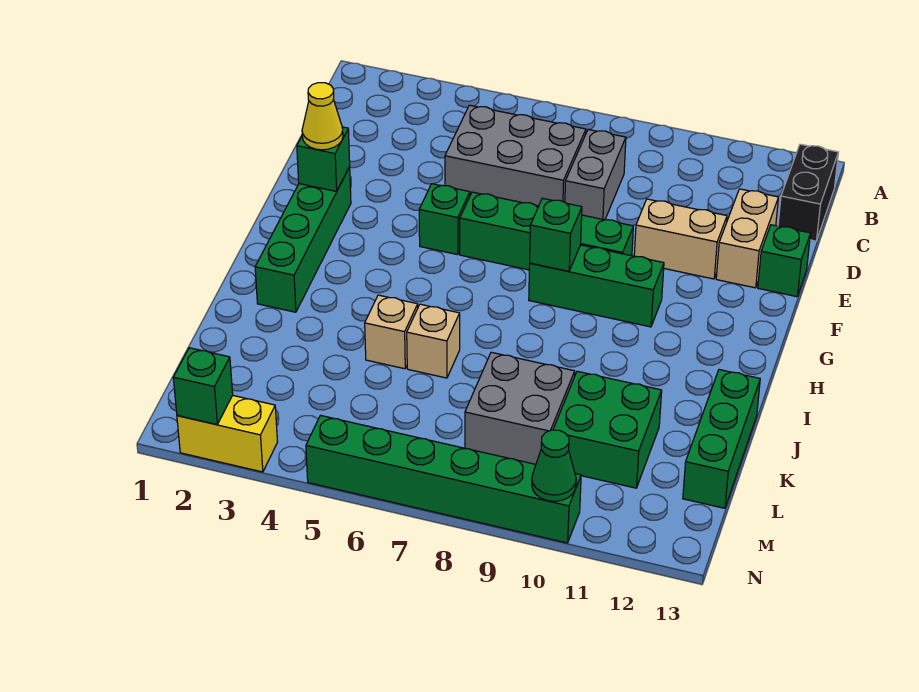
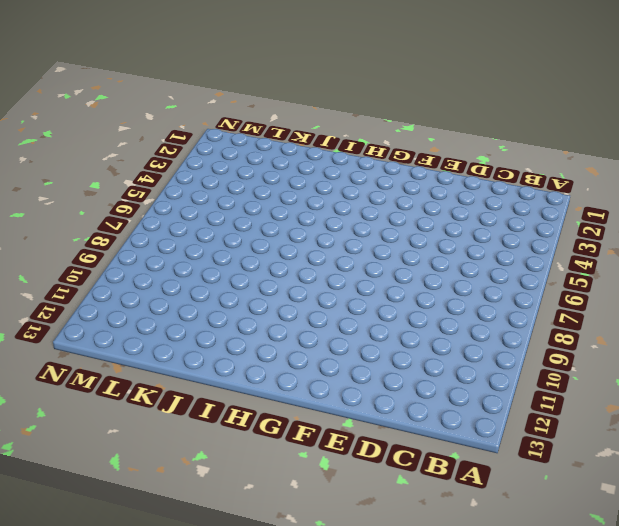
none -> black brick B13:C13 level 1
none -> grey brick C5:D7 level 1
none -> grey brick C8:D8 level 1

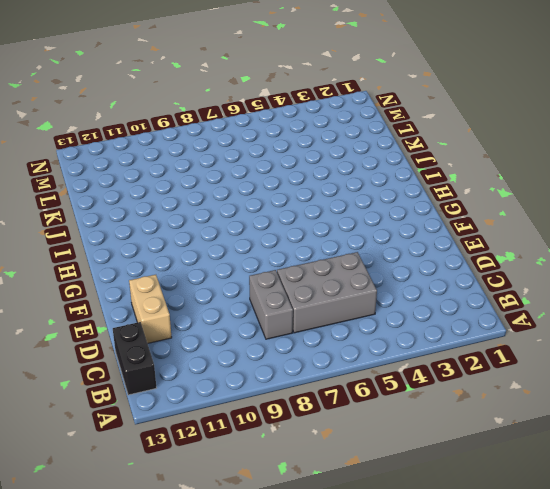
none -> tan brick E10:E11 level 1
none -> green brick E13 level 1
none -> green brick F2:I2 level 1

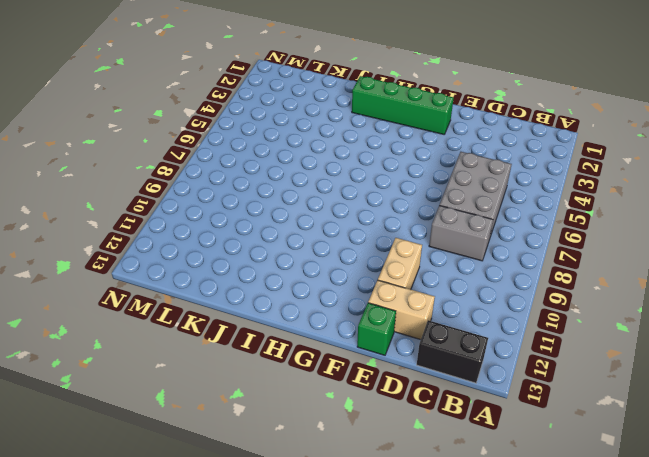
none -> green brick F5 level 1
none -> green brick F6:F9 level 1
none -> green brick G8:G10 level 1

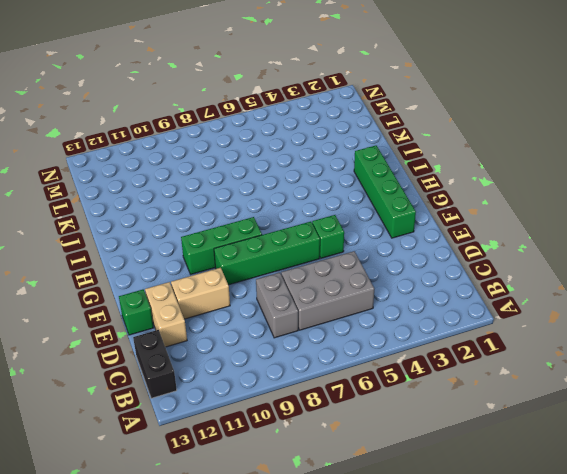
none -> tan brick J5 level 1
none -> tan brick J6 level 1
none -> green brick J13:L13 level 1

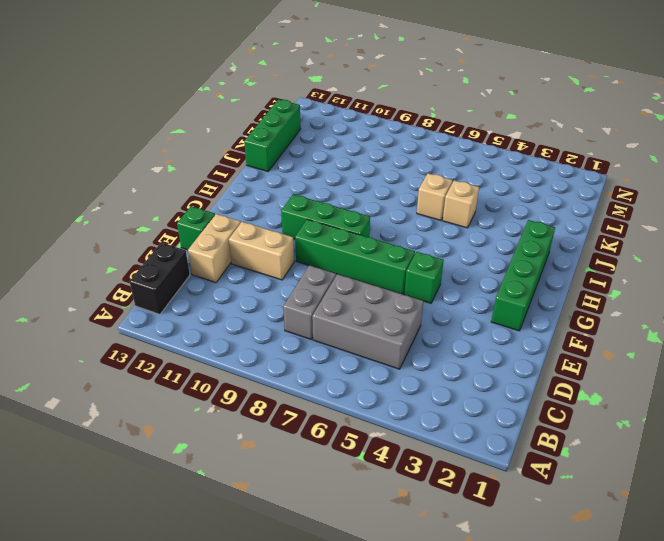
none -> grey brick K8:L9 level 1
none -> green brick K10:L11 level 1
none -> yellow brick N2:N3 level 1

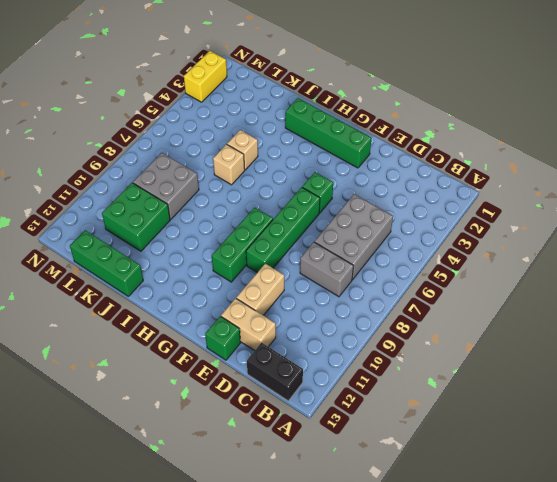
none -> green brick N5:N10 level 1
none -> green brick F2 level 2
none -> green brick G8 level 2

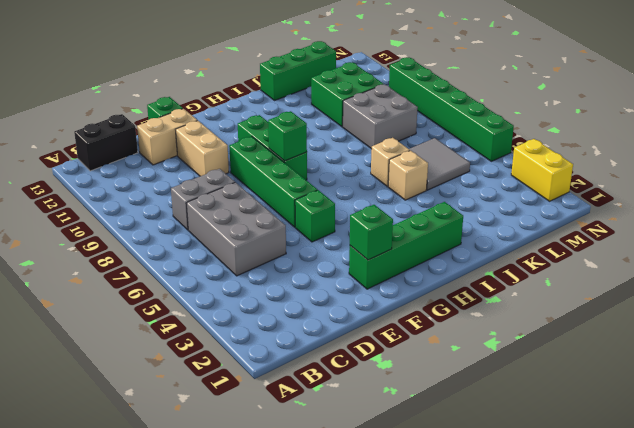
grey tile K5:L6 level 1 -> none
none -> green brick N2 level 2
none -> green cone N10 level 2
none -> yellow cone F2 level 3

